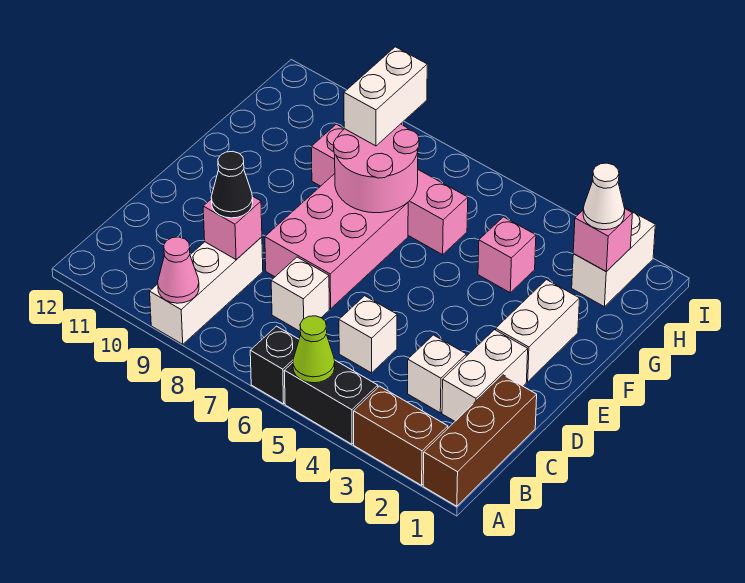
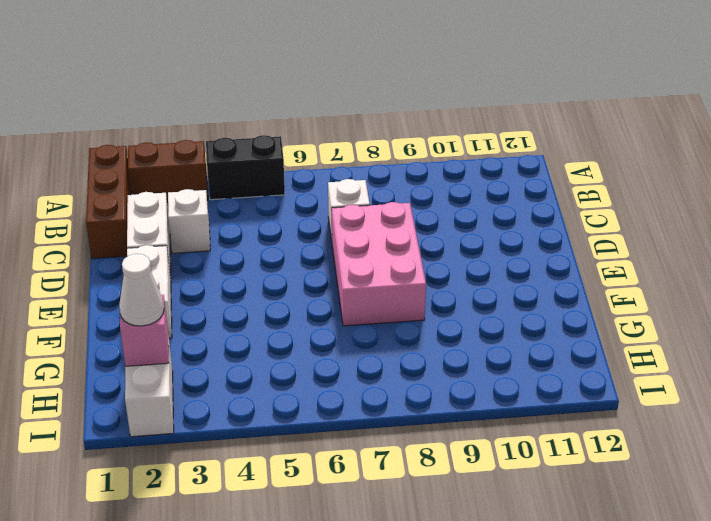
none -> black brick A6 level 1
none -> white brick A9:C9 level 1
none -> white brick C5 level 1

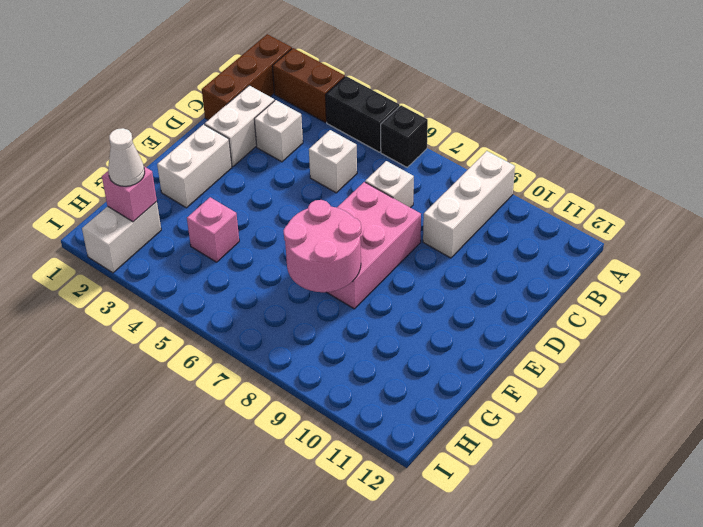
none -> pink brick G6:G9 level 1
none -> lime cone A5 level 2
none -> pink cone A9 level 2

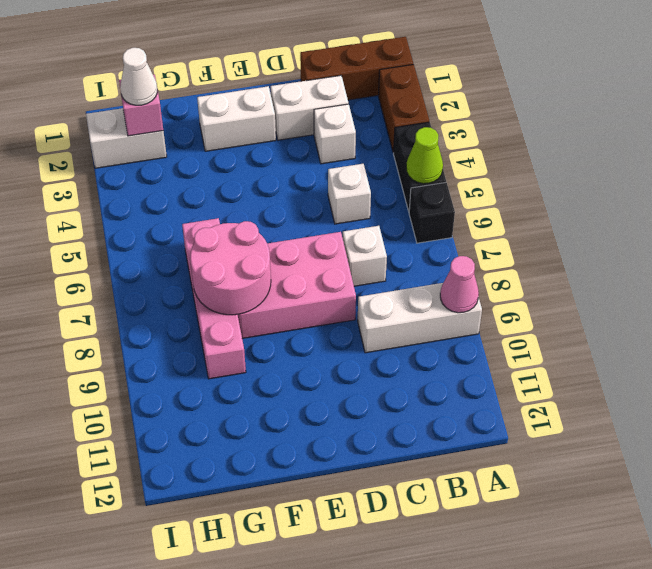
none -> pink brick G4 level 1
none -> pink brick C9 level 2
none -> black cone C9 level 3

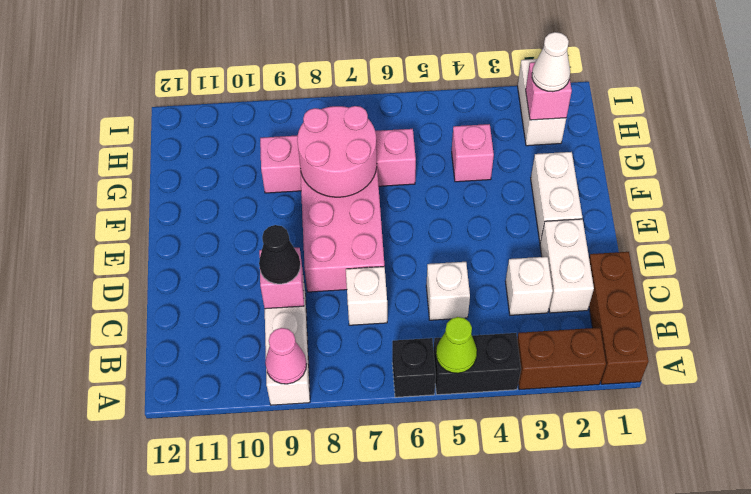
none -> white brick G8:H8 level 3

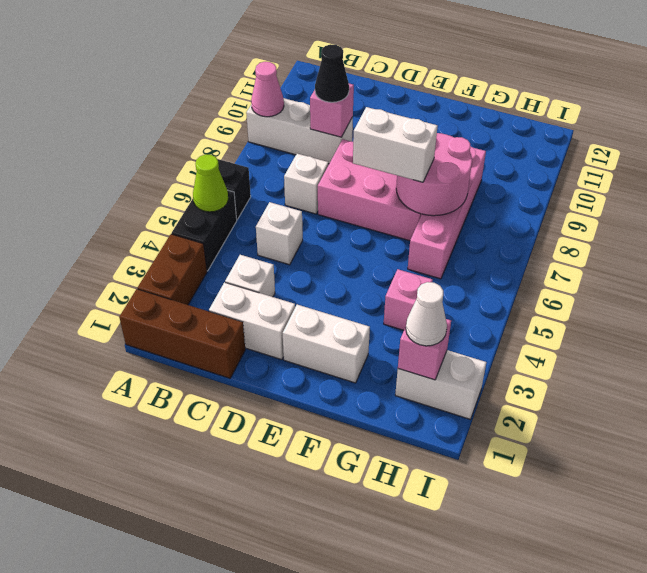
white brick E7:F7 level 3 -> white brick G8:H8 level 3

